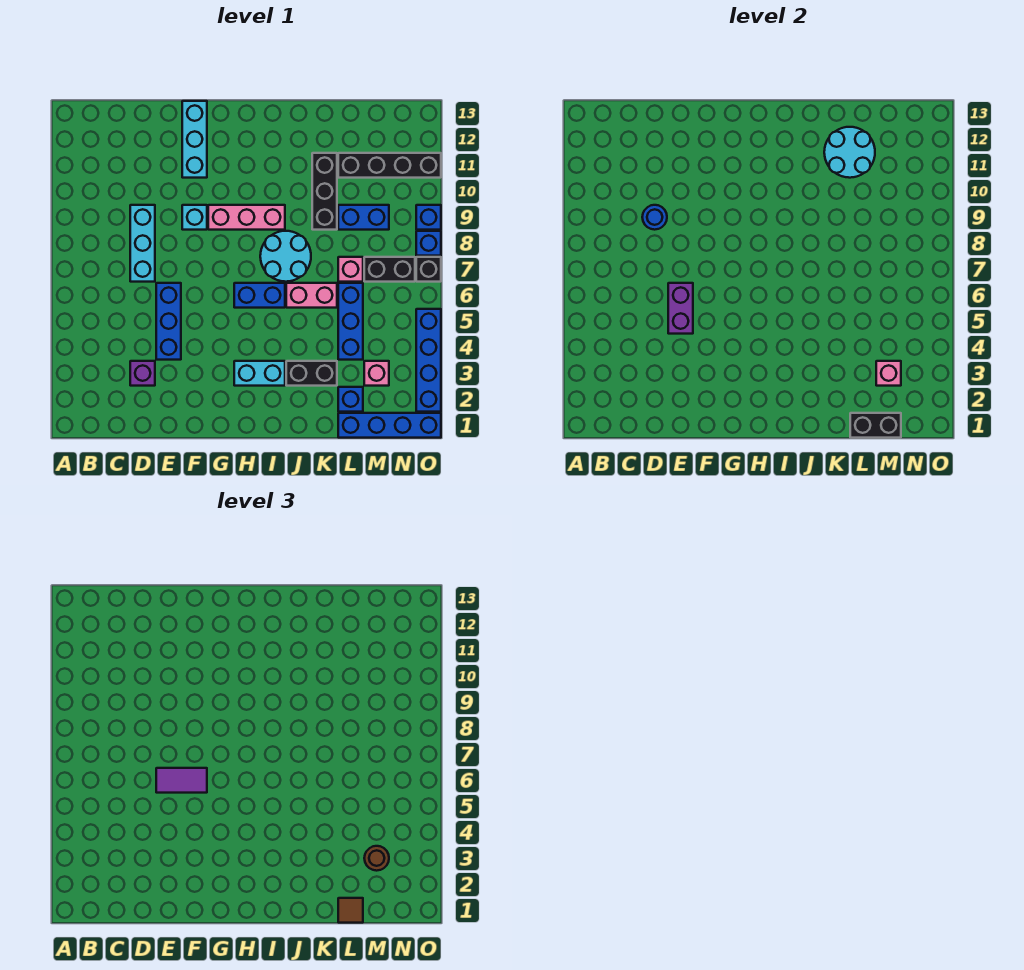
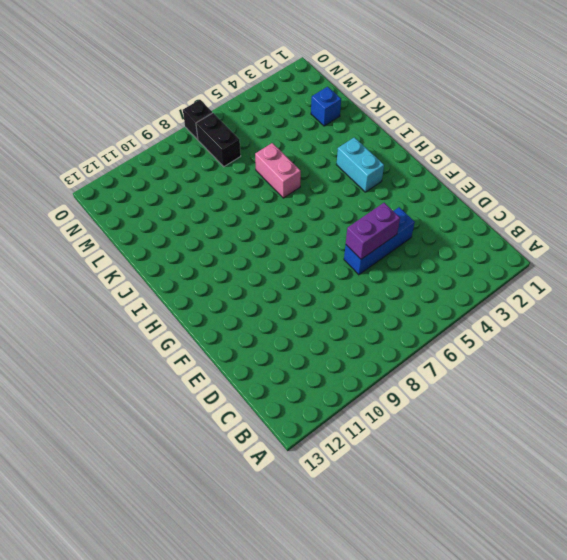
none -> purple brick D3 level 1
none -> cyan brick D7:D9 level 1
none -> cyan brick F9 level 1
none -> cyan brick F11:F13 level 1

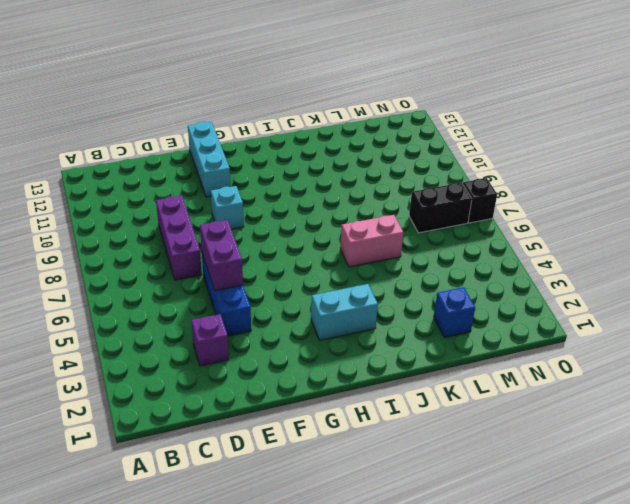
purple brick D7:D9 level 1 -> cyan brick D7:D9 level 1
none -> pink brick G9:I9 level 1
none -> blue brick H6:I6 level 1
none -> cyan round brick I7:J8 level 1
none -> black brick J3:K3 level 1

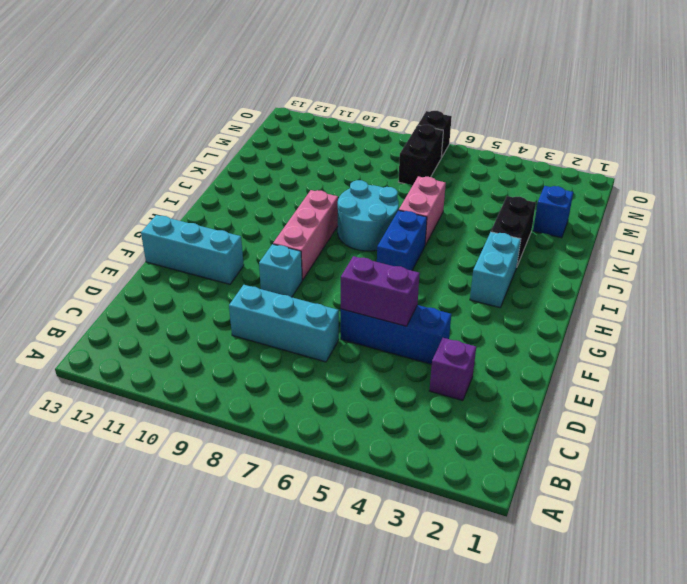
none -> black brick K9:K11 level 1
none -> blue brick L1:O1 level 1
none -> blue brick L4:L6 level 1
none -> pink brick L7 level 1

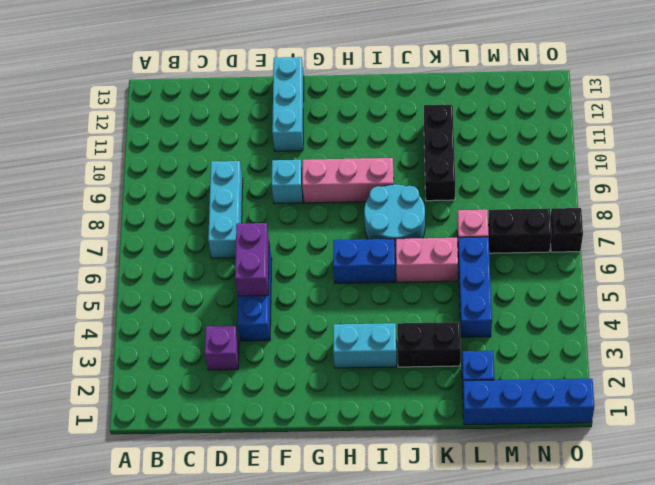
none -> blue brick L9:M9 level 1
none -> black brick L11:O11 level 1
none -> pink brick M3 level 1
none -> blue brick O2:O5 level 1

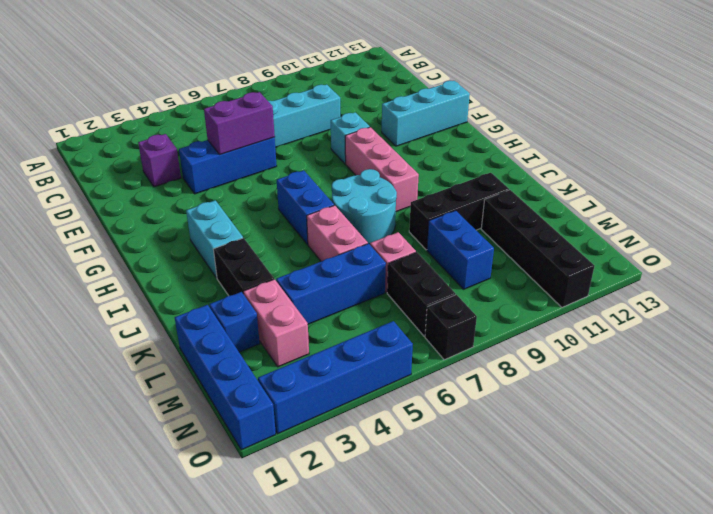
pink brick L3:M3 level 1 -> pink brick M3 level 1
none -> blue brick O8 level 1
none -> blue brick O9 level 1
none -> blue round brick D9 level 2
none -> cyan round brick K11:L12 level 2

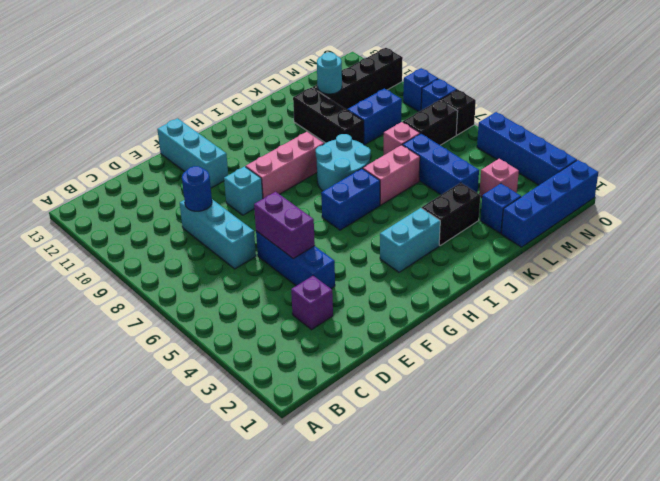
cyan round brick L11 level 2 -> cyan round brick K11:L12 level 2
none -> black brick L1:M1 level 2
none -> pink brick M3 level 2
none -> purple tile E6:F6 level 3
none -> brown tile L1 level 3

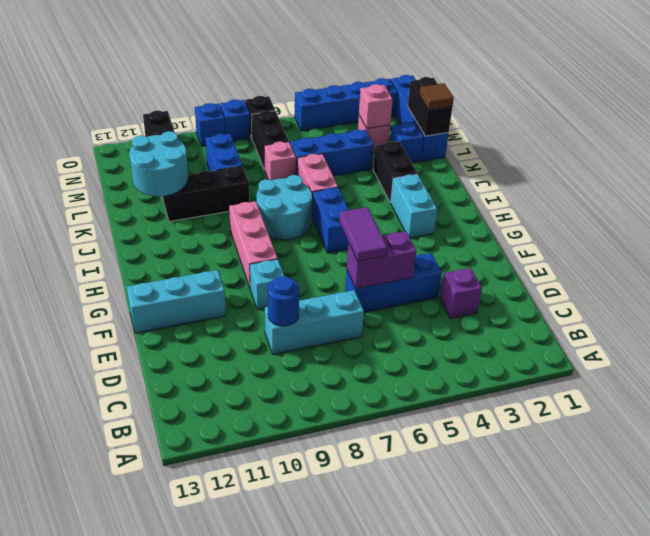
none -> brown round brick M3 level 3

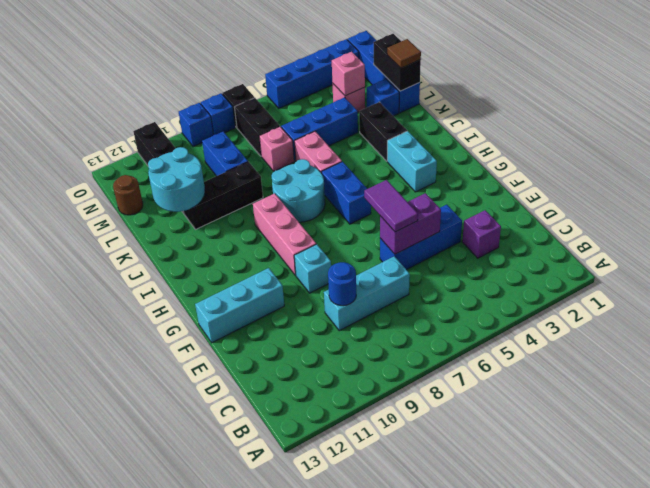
brown round brick M13 level 1 -> brown round brick M3 level 3

